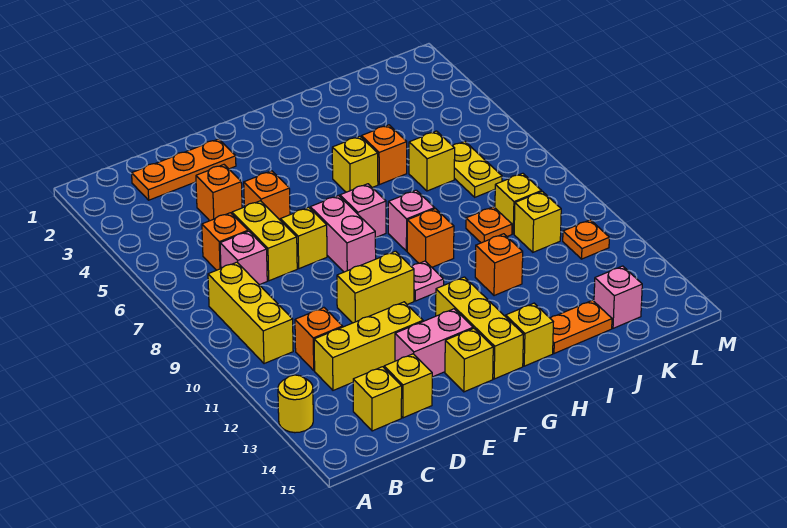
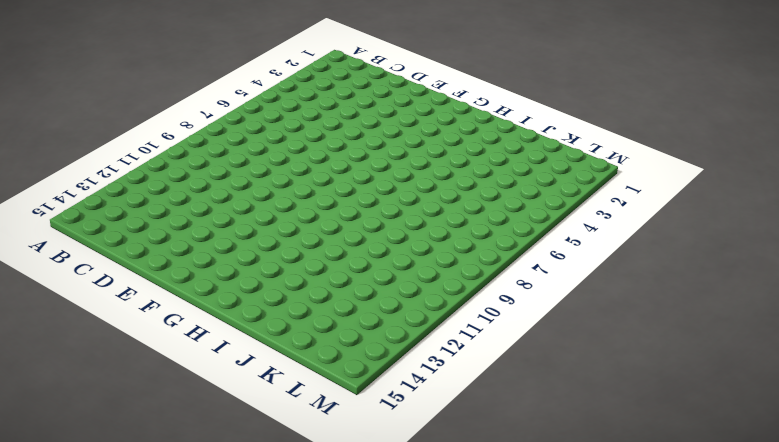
none -> yellow round brick A13 level 1
none -> yellow brick B8:B10 level 1
none -> orange plate C2:E2 level 1
none -> orange brick C6 level 1

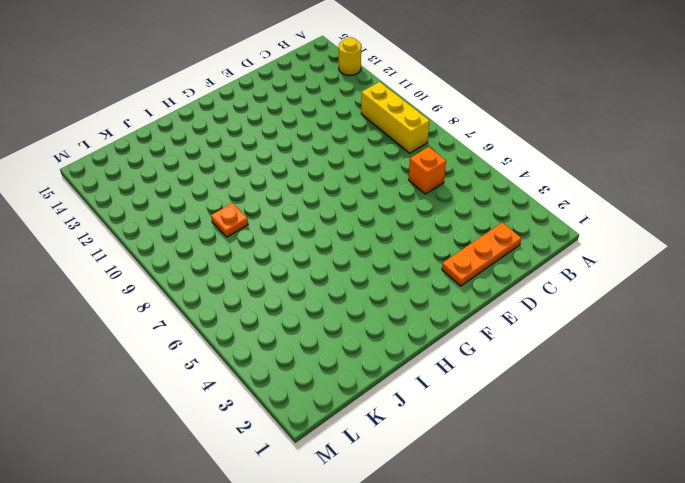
none -> pink brick C7 level 1
none -> orange brick C11 level 1
none -> yellow brick C12:E12 level 1
none -> yellow brick C14 level 1

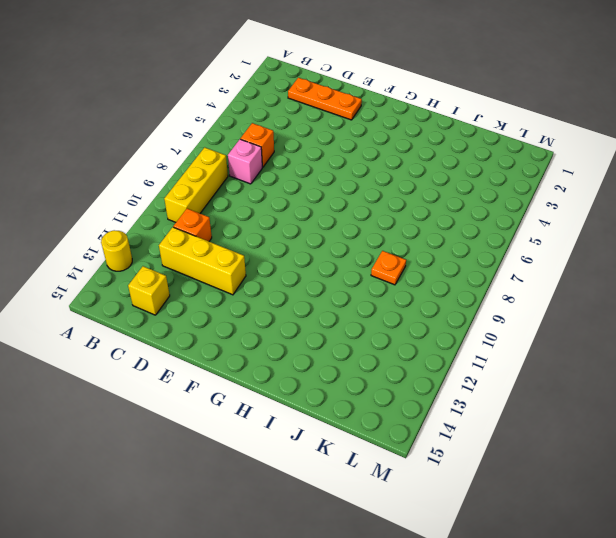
none -> orange brick D4 level 1
none -> yellow brick D6:D7 level 1
none -> yellow brick D14 level 1
none -> orange brick E5 level 1

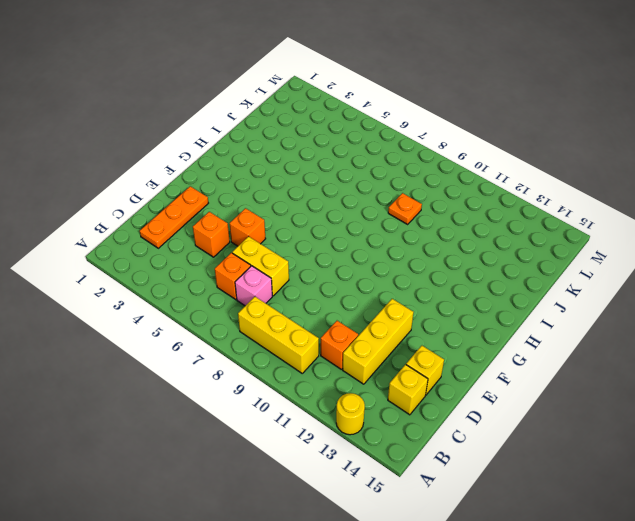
none -> yellow brick E7 level 1
none -> yellow brick E10:F10 level 1
none -> pink brick E13:F13 level 1
none -> pink brick F7:F8 level 1

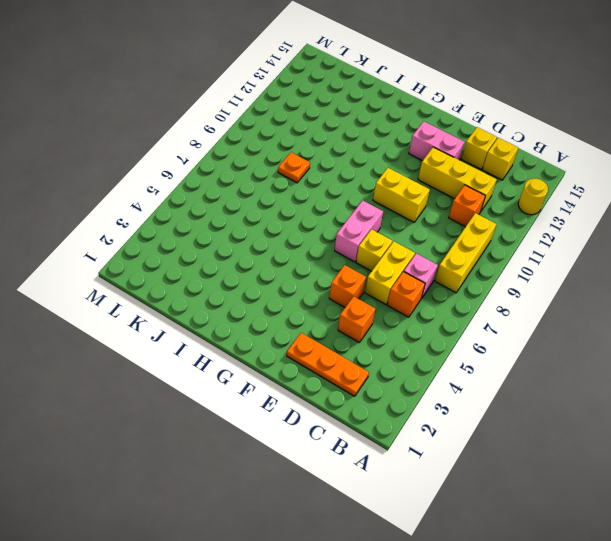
none -> yellow brick F14 level 1
none -> pink brick G7 level 1
none -> pink plate G10 level 1
none -> yellow brick G12:G14 level 1

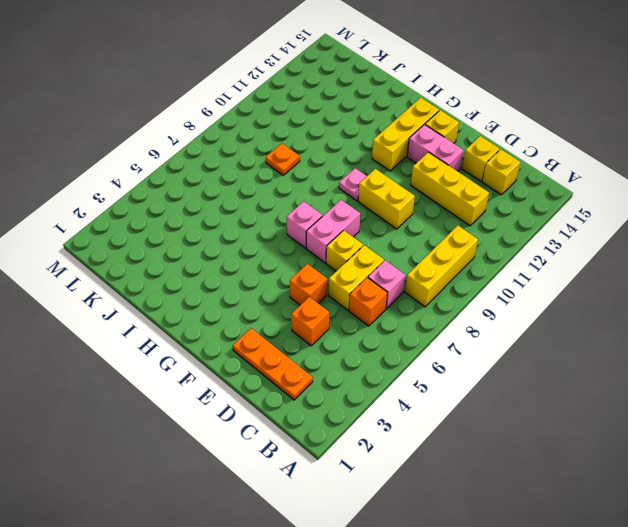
none -> yellow round brick A13 level 1
none -> orange brick C11 level 1
none -> yellow brick H5 level 1
none -> pink brick H8 level 1

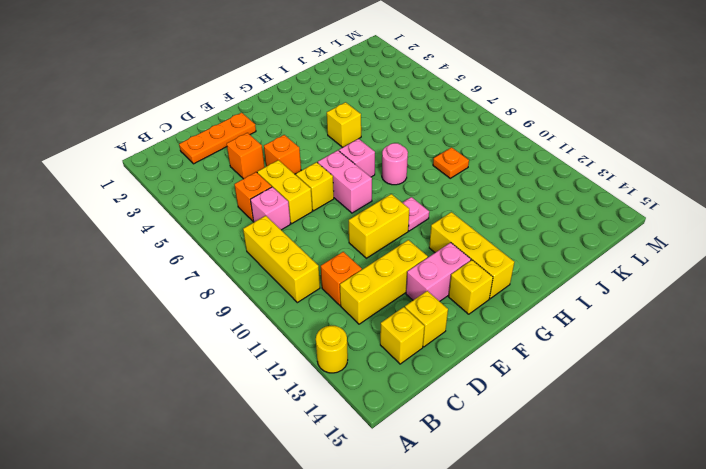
pink round brick H8 level 1 -> pink brick H8 level 1
none -> orange brick H9 level 1
none -> yellow brick H14 level 1
none -> orange brick I5 level 1
none -> orange brick I11 level 1

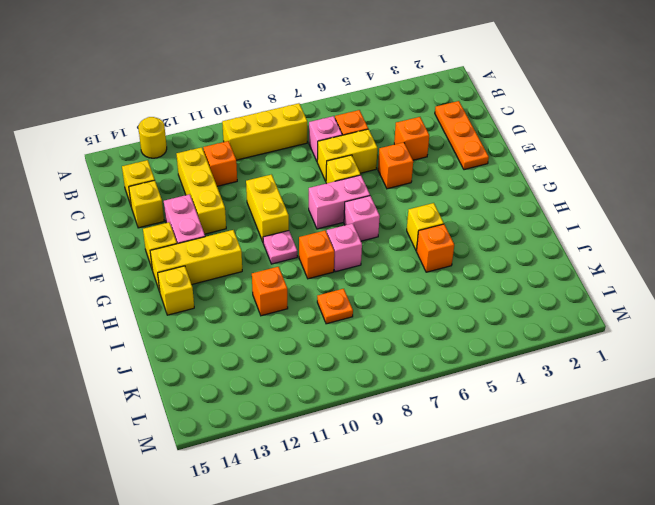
none -> orange plate I14:J14 level 1
none -> yellow brick J6 level 1
none -> yellow plate K6:K7 level 1
none -> yellow brick K9 level 1

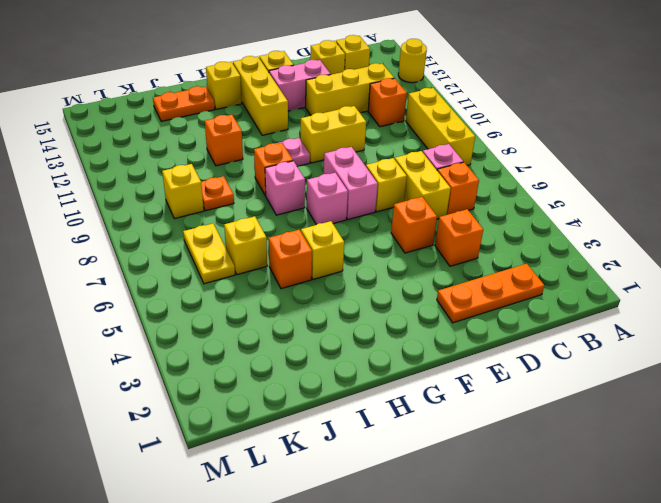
none -> yellow brick K10 level 1
none -> pink brick K14 level 1
none -> orange plate L11 level 1

